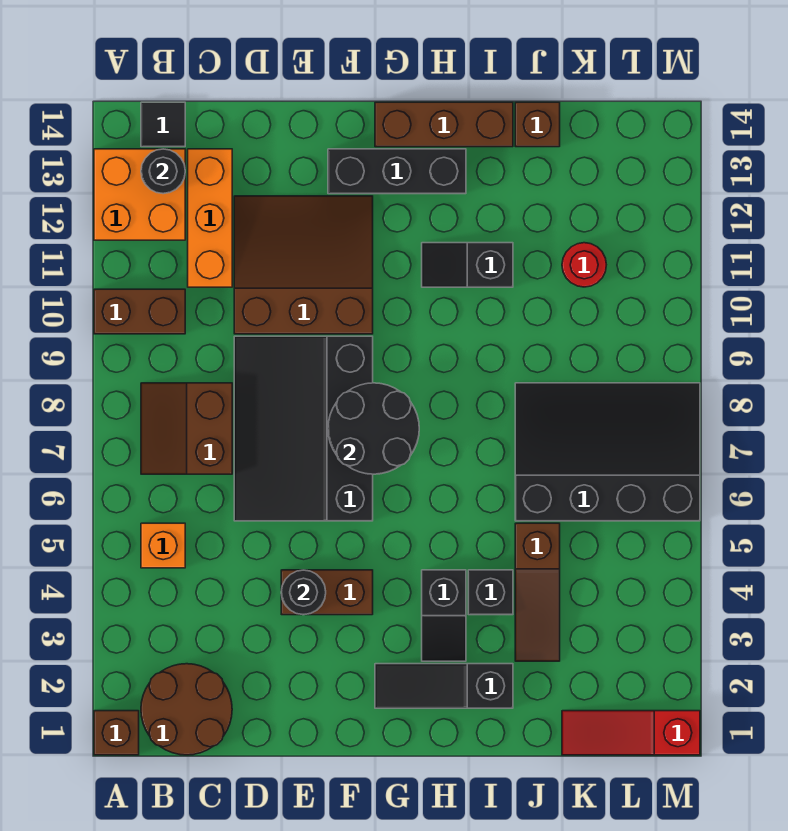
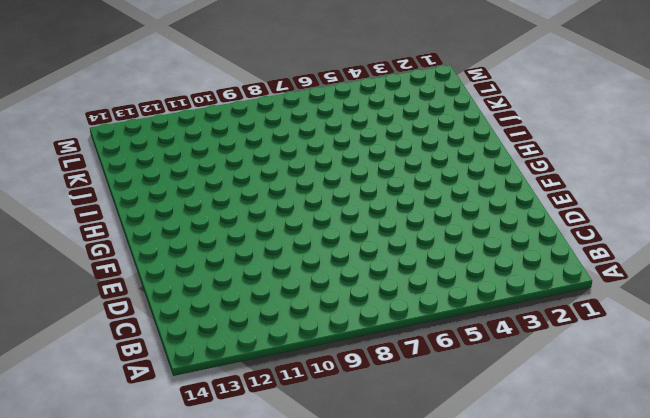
none -> brown brick A1 level 1
none -> brown brick A10:B10 level 1
none -> orange brick A12:B13 level 1

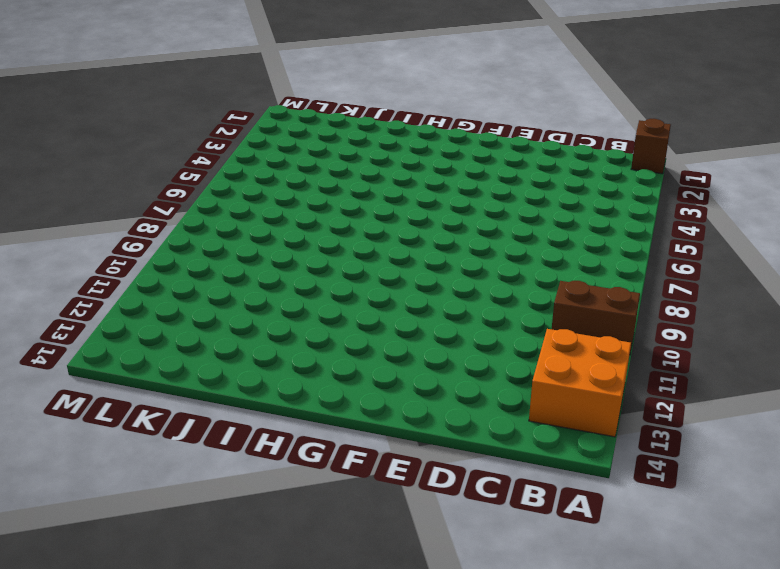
none -> brown round brick B1:C2 level 1
none -> orange brick B5 level 1
none -> brown slope B7:C8 level 1 top C

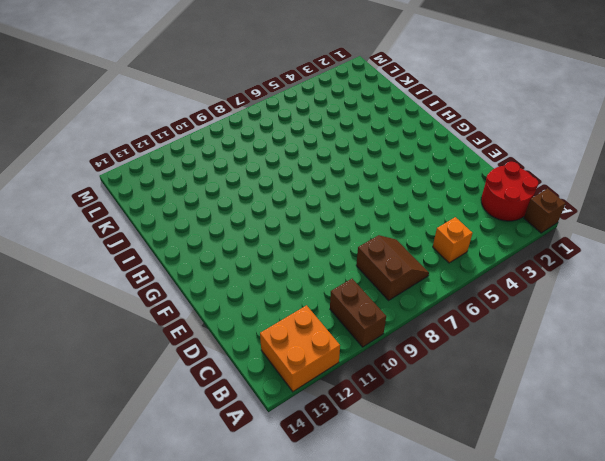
red round brick B1:C2 level 1 -> brown round brick B1:C2 level 1
brown slope B7:C8 level 1 top 8 -> brown slope B7:C8 level 1 top C
none -> black tile B14 level 1
none -> orange brick C11:C13 level 1
none -> black slope D6:F9 level 1 top F

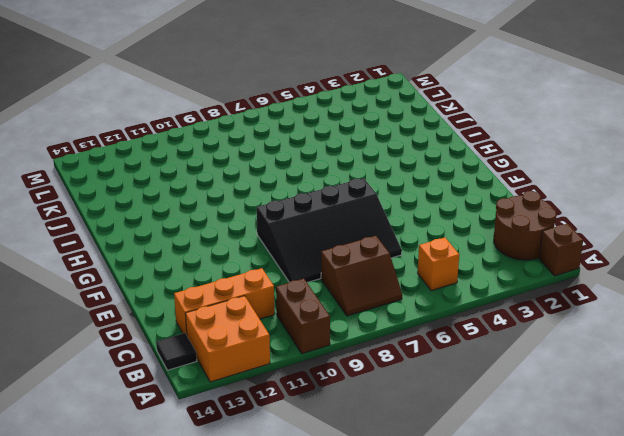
none -> brown slope D10:F12 level 1 top 10
none -> brown brick E4:F4 level 1
none -> black brick F13:H13 level 1

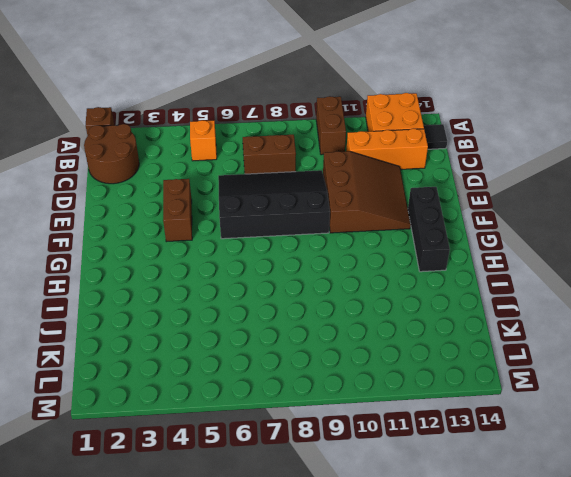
none -> black slope G2:I2 level 1 top I
none -> brown brick G14:I14 level 1
none -> black slope H3:H4 level 1 top 4

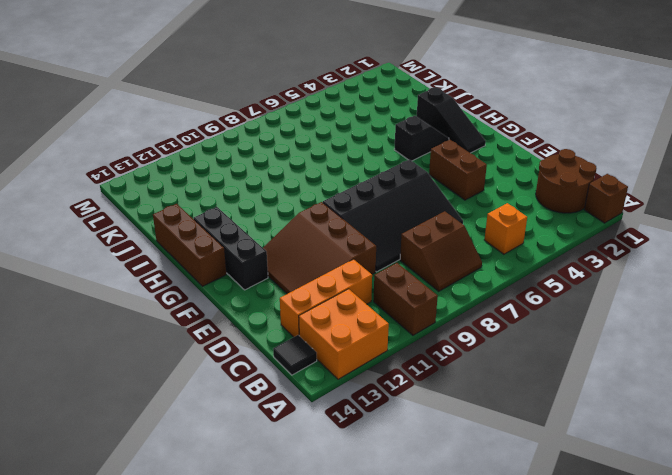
none -> black slope H11:I11 level 1 top I
none -> black brick I4 level 1
none -> brown slope J3:J5 level 1 top 5

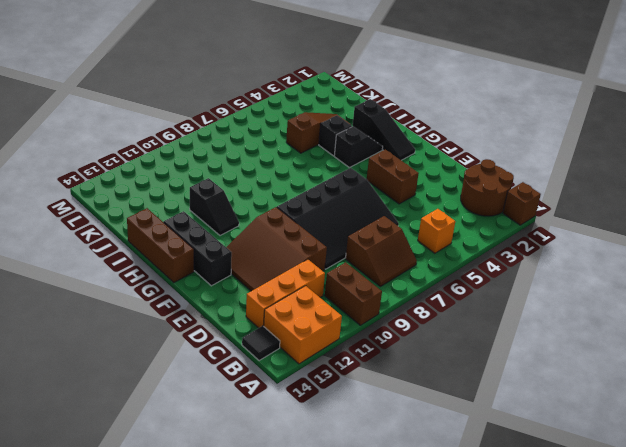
none -> black slope J6:M8 level 1 top 6
none -> brown brick J14 level 1
none -> red slope K1:M1 level 1 top M

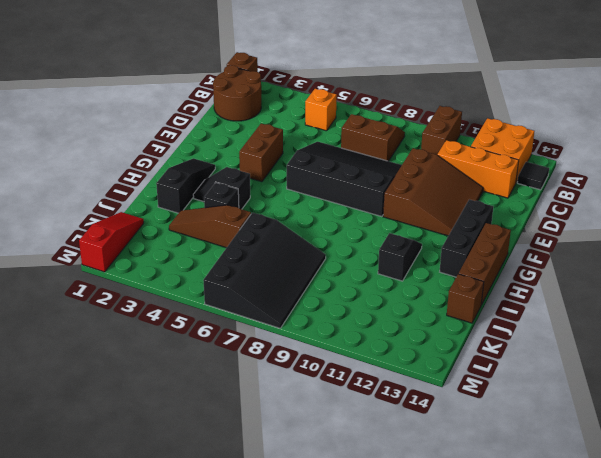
none -> red round brick K11 level 1
none -> black round brick B13 level 2
none -> black round brick E4 level 2

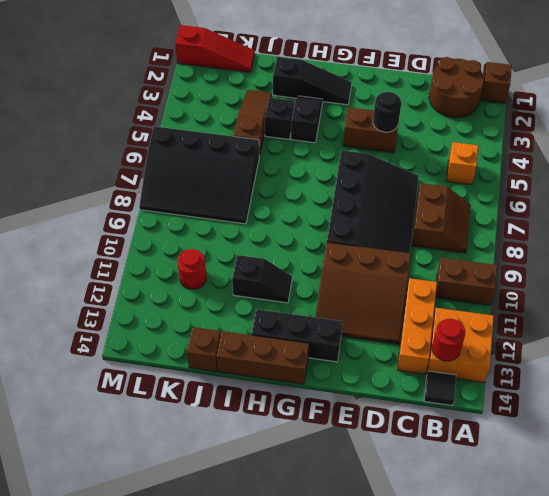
red round brick B13 level 2 -> black round brick B13 level 2
none -> black round brick F7:G8 level 2

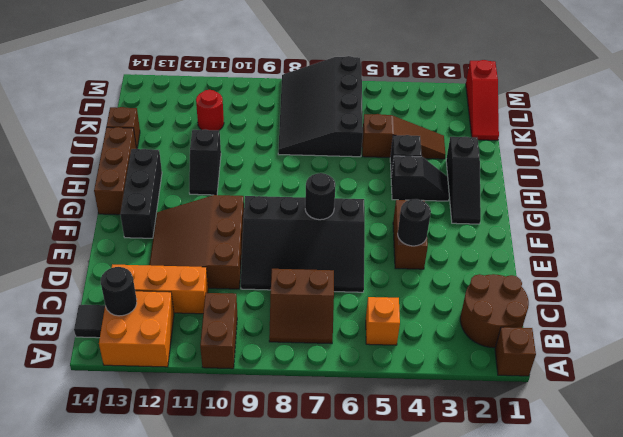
black round brick F7 level 2 -> black round brick F7:G8 level 2

